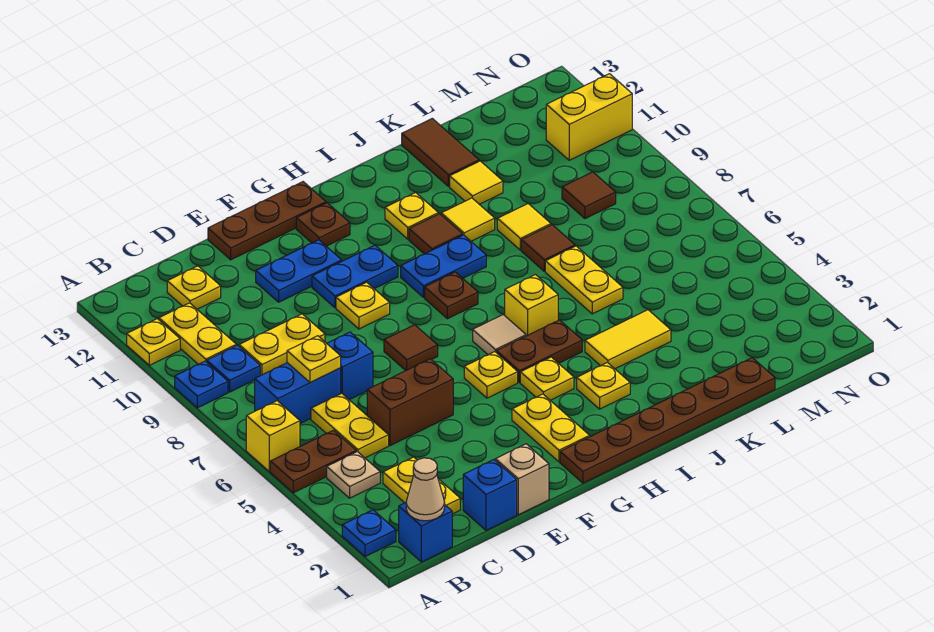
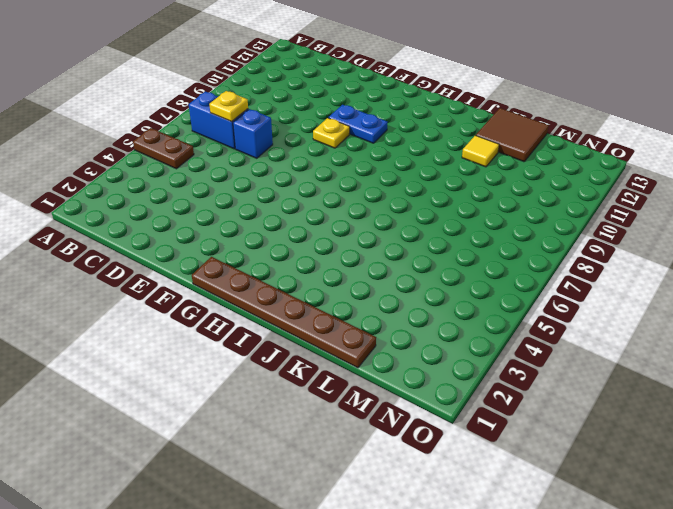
brown tile K12:L13 level 1 -> brown tile K12:K13 level 1
none -> blue plate A2 level 1
none -> yellow brick A6 level 1
none -> blue plate A9 level 1
none -> yellow plate A11 level 1

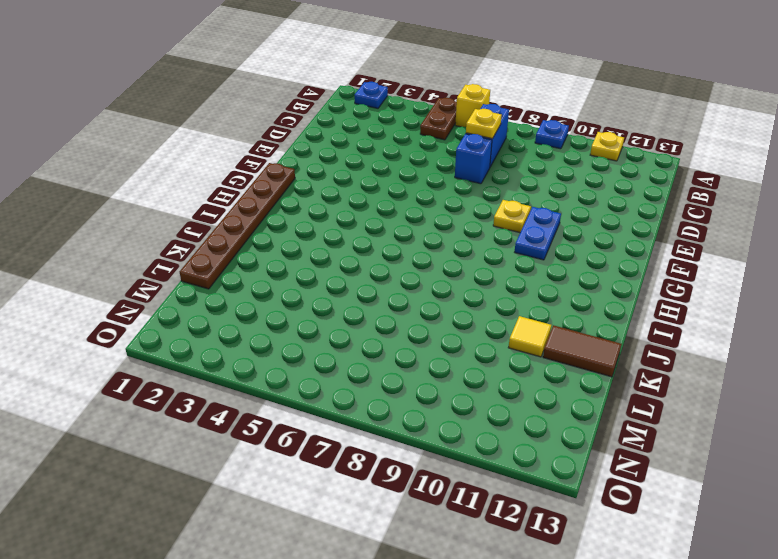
none -> blue brick B1 level 1
none -> tan plate B4 level 1
none -> blue plate B9 level 1
none -> yellow plate B10:B11 level 1

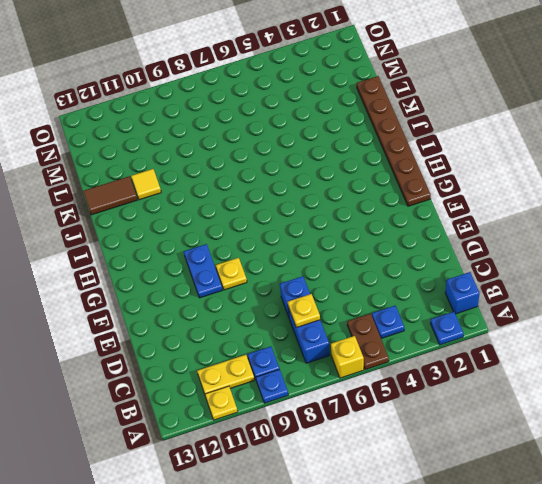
blue plate B4 level 1 -> tan plate B4 level 1
none -> yellow plate C2:C3 level 1
none -> yellow plate C5:C6 level 1
none -> yellow plate C9:D9 level 1
none -> yellow plate C12 level 1

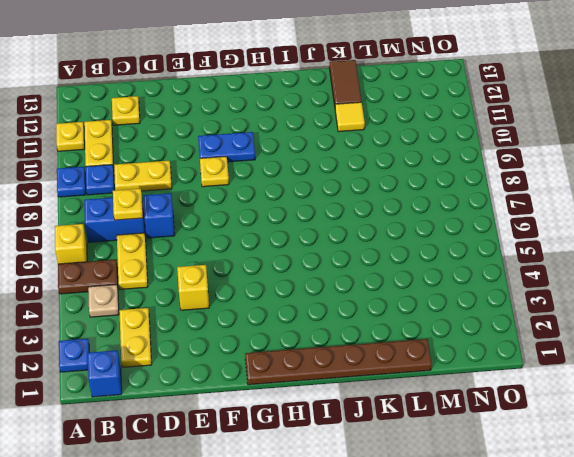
yellow brick E4 level 1 -> yellow brick I6 level 1
none -> blue brick D1 level 1
none -> brown brick D5:E5 level 1
none -> tan brick E1 level 1
none -> blue plate E11:F11 level 1

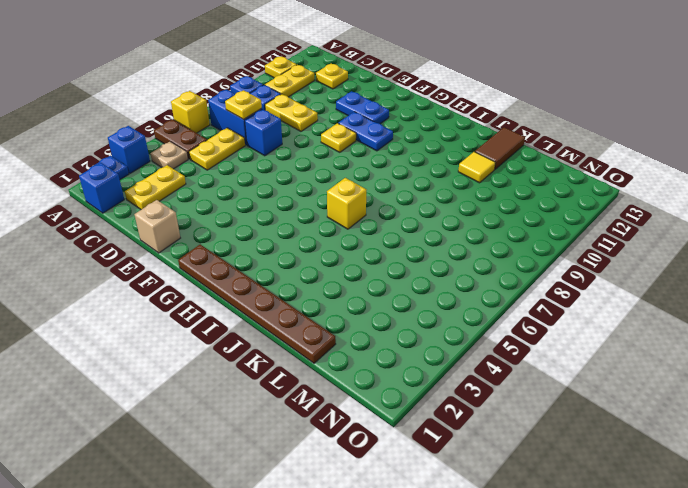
blue brick A3 level 1 -> blue brick D1 level 1
none -> brown brick D5:E5 level 1
none -> brown plate E13:G13 level 1
none -> brown tile F7 level 1
none -> yellow plate G2:G3 level 1

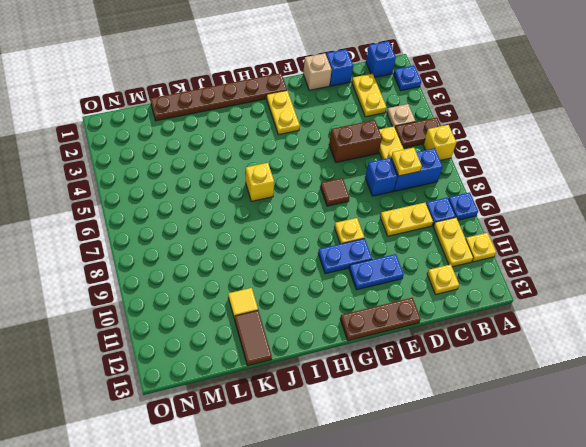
none -> yellow plate G5 level 1
none -> brown plate G12 level 1
none -> yellow plate H4 level 1
none -> brown plate H5:I5 level 1

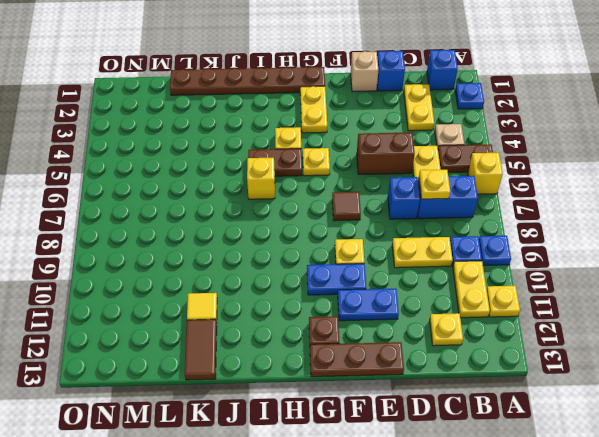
none -> tan tile H6 level 1
none -> brown plate H8 level 1
none -> blue plate H9:I9 level 1
none -> yellow plate I3 level 1

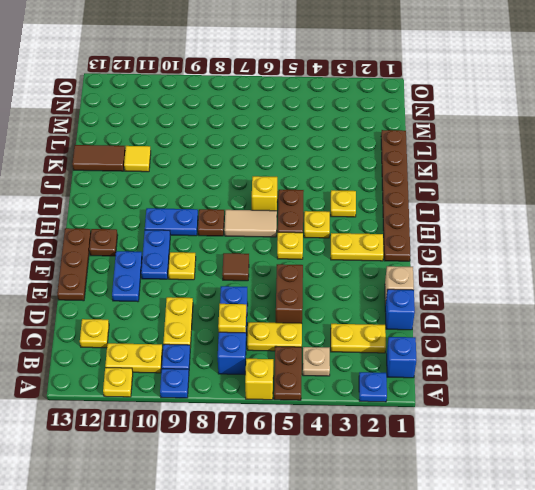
tan tile H6:H7 level 1 -> tan tile H6 level 1
blue plate H9:H10 level 1 -> blue plate H9:I9 level 1
none -> brown tile I10 level 1
none -> yellow plate I11 level 1
none -> yellow tile J4:K4 level 1
none -> yellow tile J10 level 1

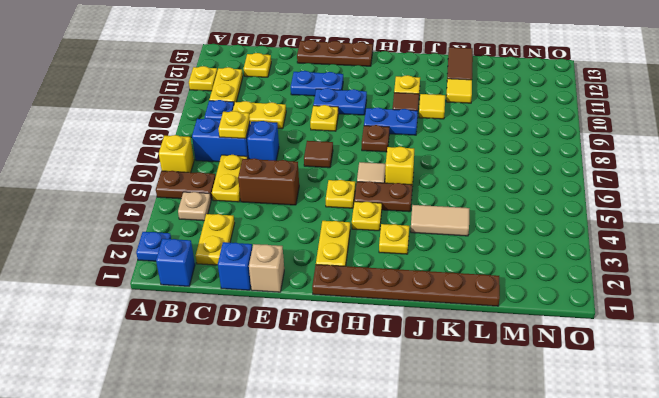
tan tile J4:K4 level 1 -> yellow tile J4:K4 level 1
none -> blue plate A9 level 1
none -> brown plate G12 level 1
none -> yellow plate K6:K7 level 1
none -> brown tile K8 level 1

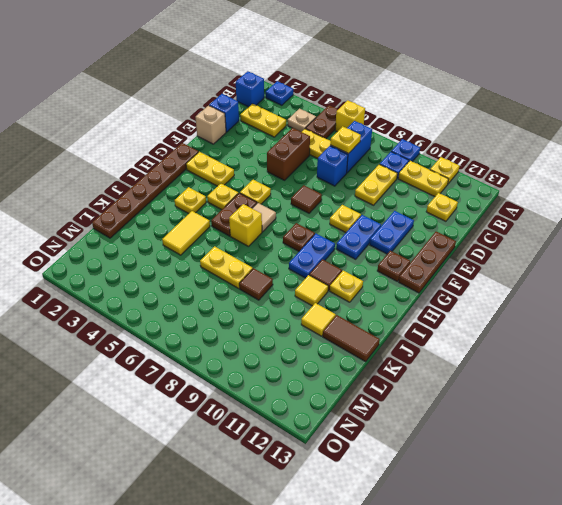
none -> yellow tile K9 level 1
none -> brown tile M9 level 1
none -> yellow brick N11:O11 level 1
none -> tan cone B1 level 2

